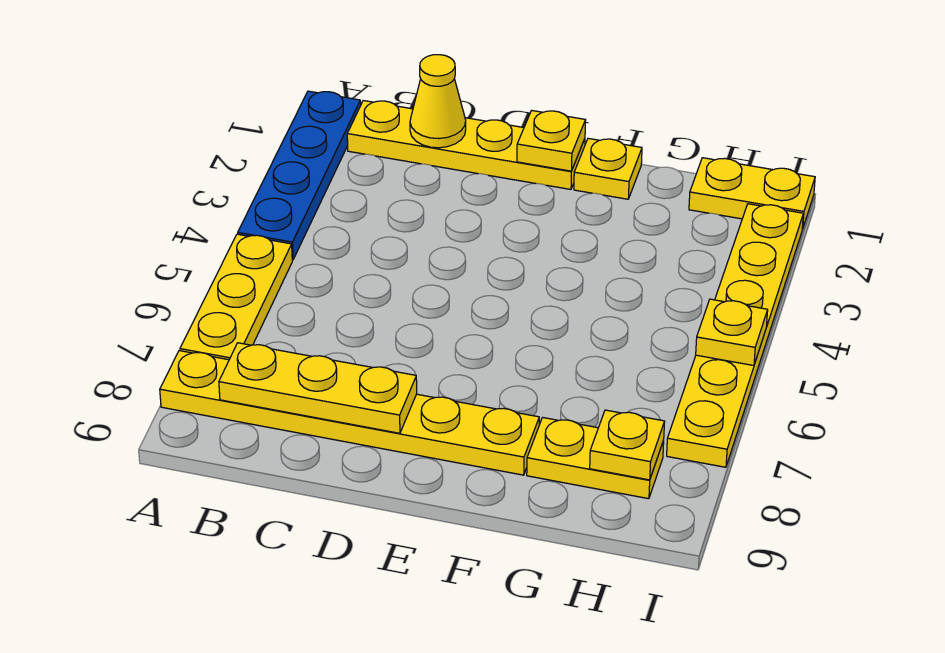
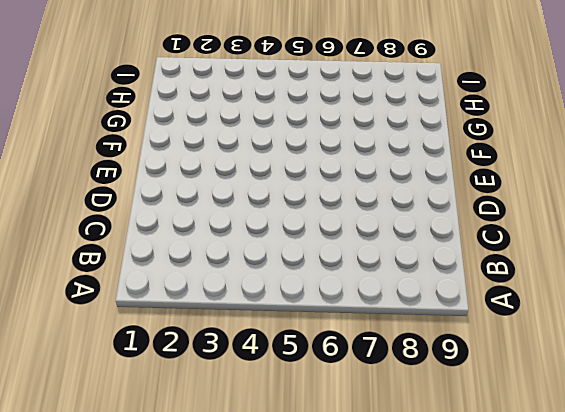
none -> blue plate A1:A4 level 1
none -> yellow plate A5:A7 level 1
none -> yellow plate A8:F8 level 1

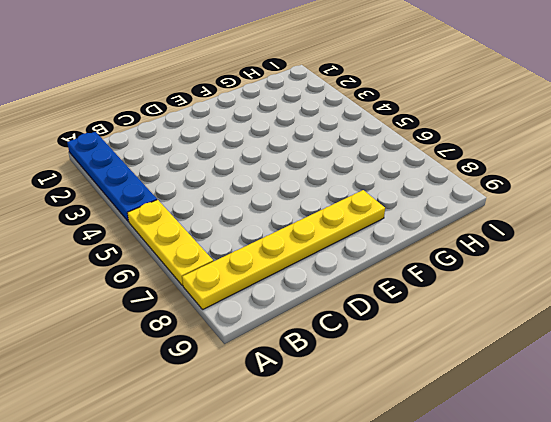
none -> yellow plate B1:E1 level 1
none -> yellow plate F1 level 1
none -> yellow plate G8:H8 level 1

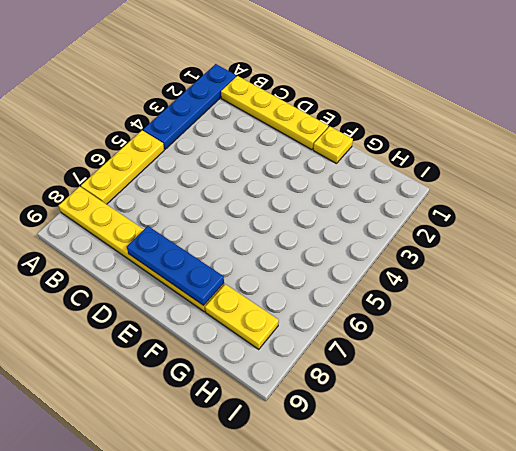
blue plate D8:F8 level 2 -> yellow plate B8:D8 level 2
none -> yellow plate H1:I1 level 1
none -> yellow plate I2:I7 level 1
none -> yellow cone C1 level 2

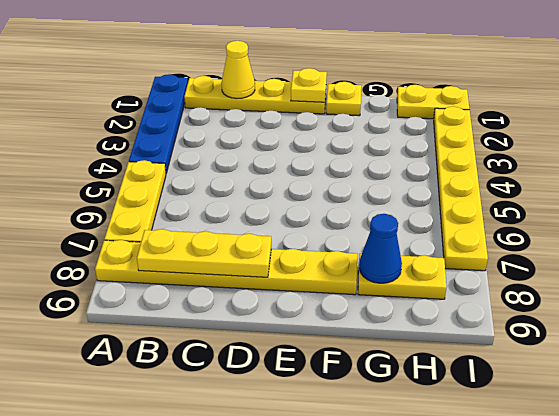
blue cone G8 level 2 -> none
none -> yellow plate H8 level 2
none -> yellow plate I5 level 2

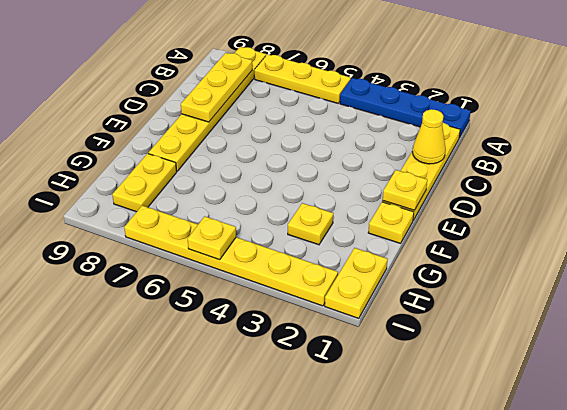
yellow plate G3 level 1 -> yellow plate H8 level 2

